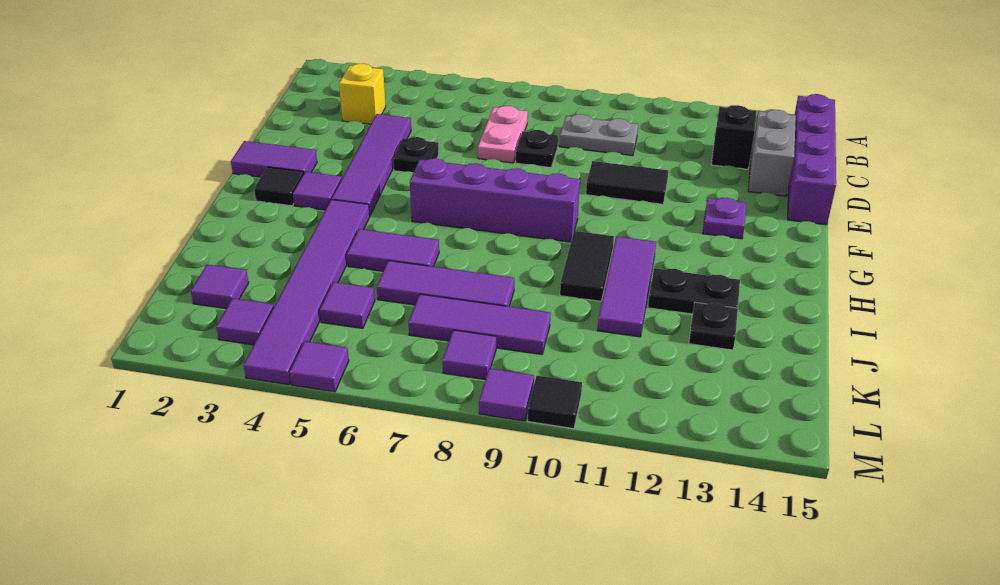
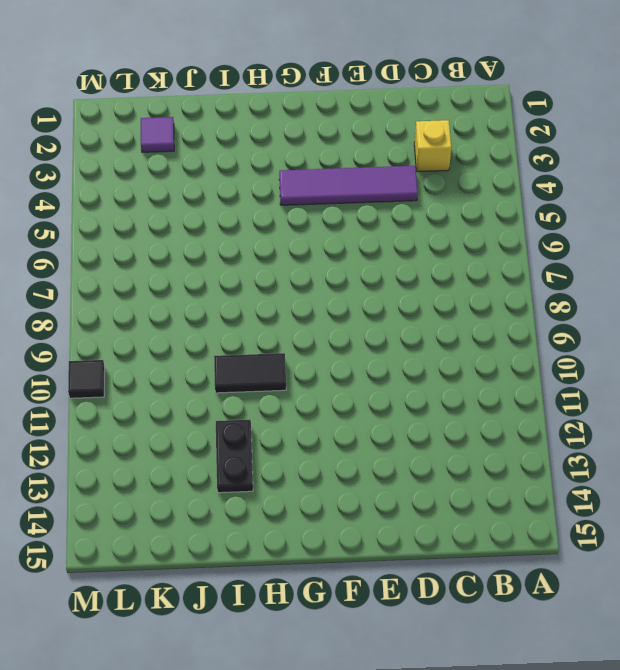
none -> purple brick B15:E15 level 1
none -> pink plate C7:D7 level 1
none -> grey plate C9:C10 level 1
none -> black brick C13 level 1

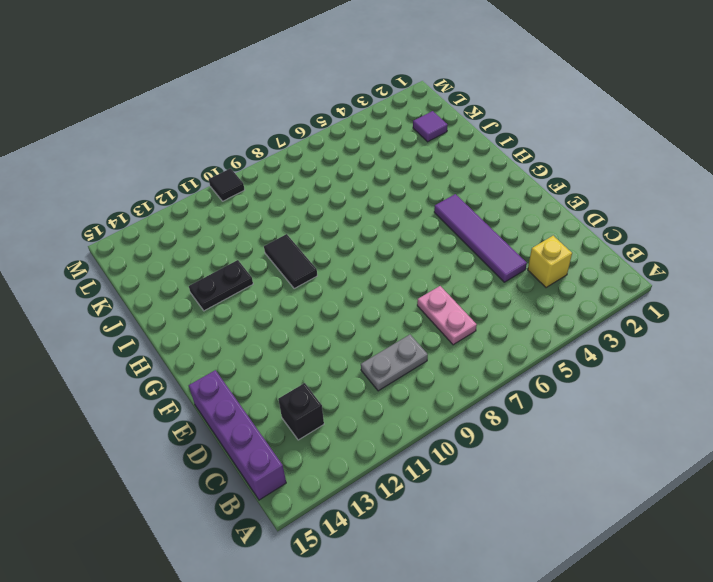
none -> grey brick C14:D14 level 1
none -> black plate D8 level 1
none -> black plate E5 level 1
none -> black tile E10:E11 level 1

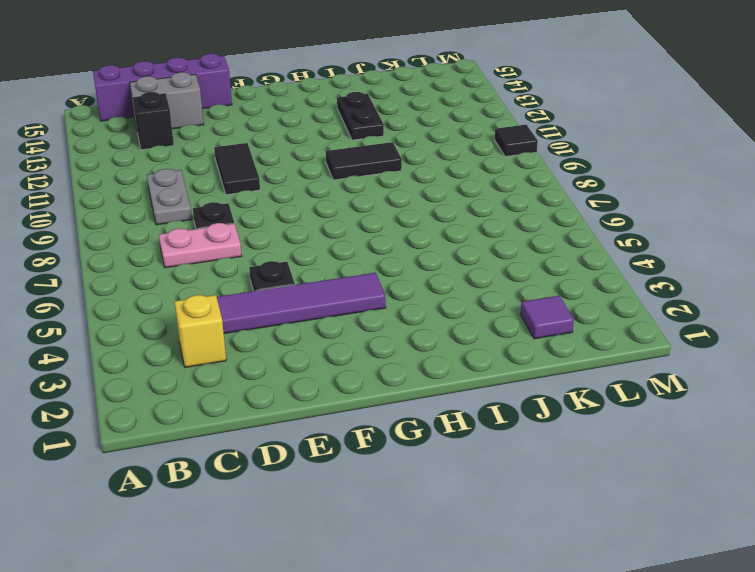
none -> purple tile F1:F2 level 1
none -> purple plate F13 level 1
none -> black tile G2 level 1
none -> purple tile G3 level 1

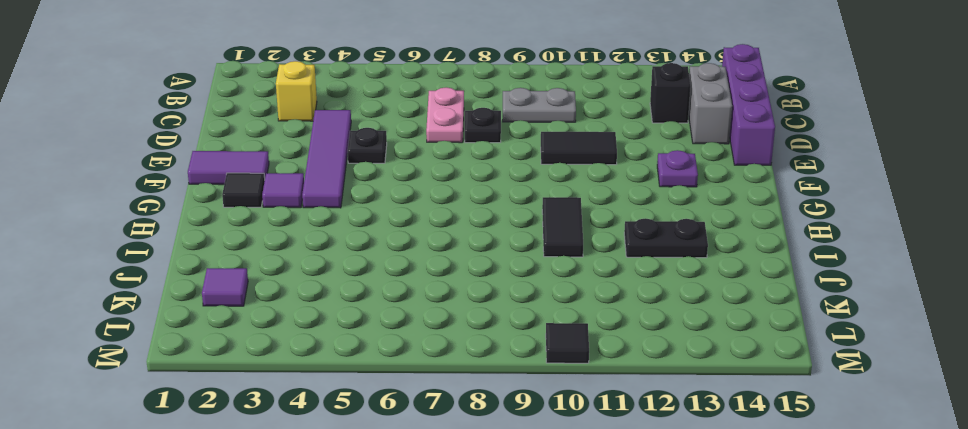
none -> purple brick G6:G9 level 1
none -> purple tile H4:M4 level 1
none -> purple tile H11:J11 level 1
none -> purple tile I5:I6 level 1

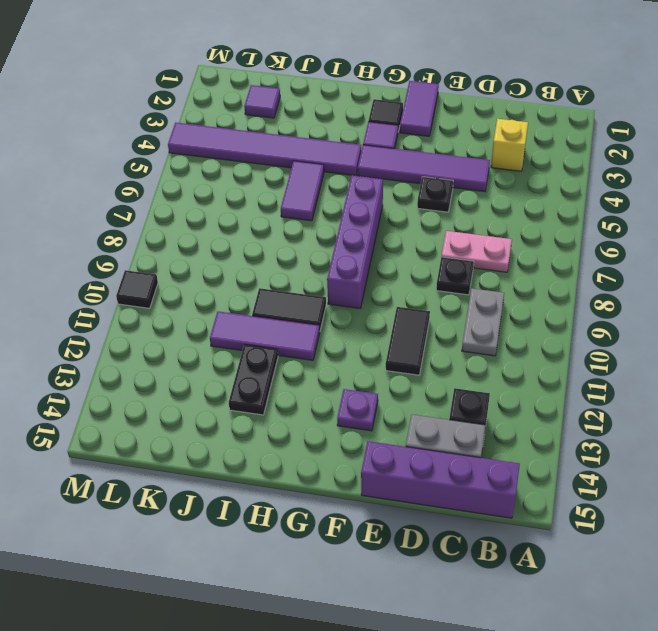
none -> purple tile J6:J8 level 1
none -> black plate J13 level 1
none -> purple tile K5 level 1
none -> purple tile K7:K9 level 1

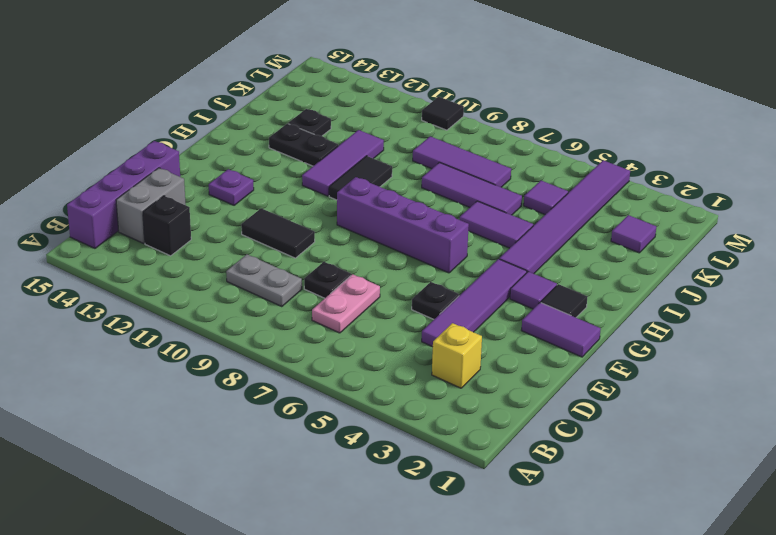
none -> purple tile L3 level 1
none -> purple tile L8 level 1
none -> purple tile M5 level 1
none -> purple tile M9 level 1

